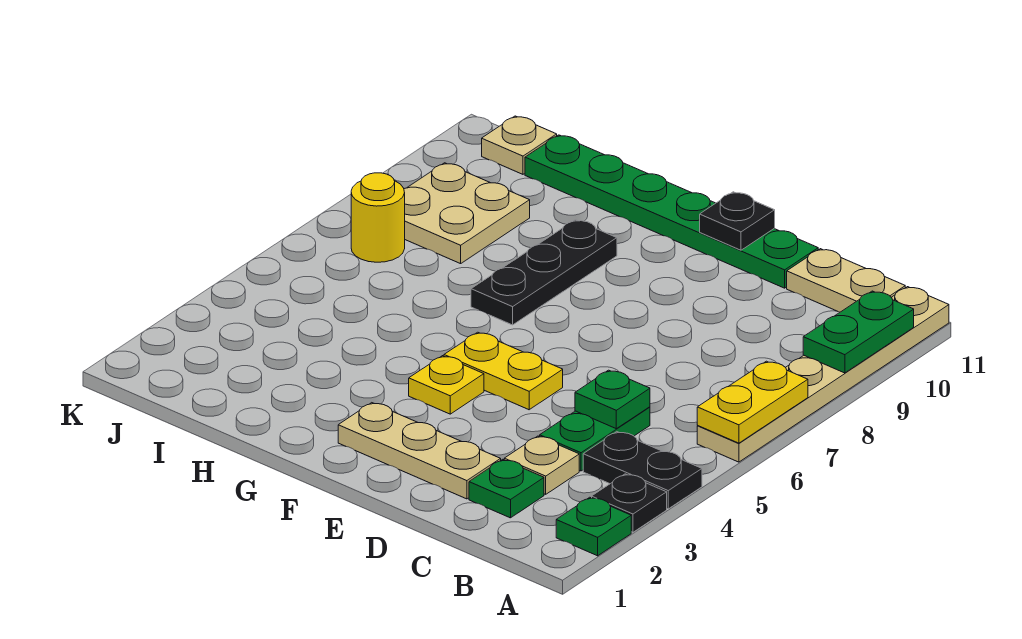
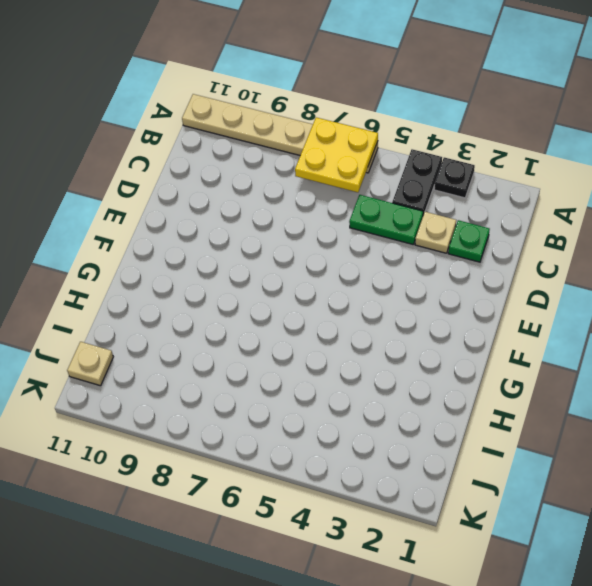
yellow plate A6:B7 level 2 -> yellow plate A6:A7 level 2
none -> green plate A2 level 1
none -> tan plate B11:C11 level 1
none -> tan plate D2:F2 level 1

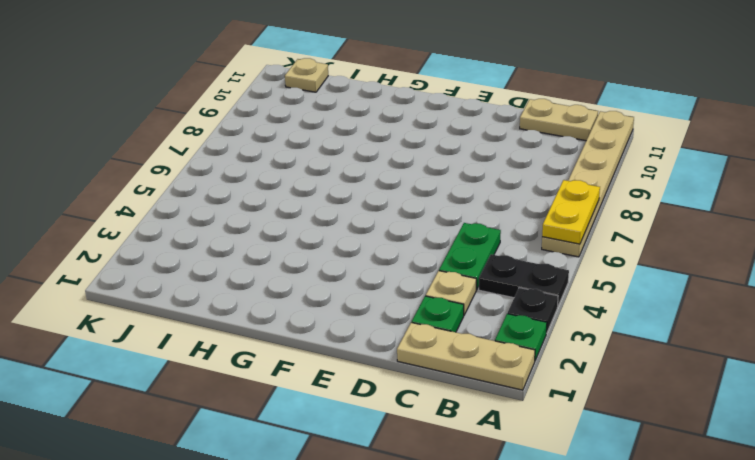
tan plate A1:C1 level 1 -> tan plate D2:F2 level 1
none -> green plate D11:I11 level 1
none -> yellow plate E5:F5 level 1
none -> yellow plate F4 level 1

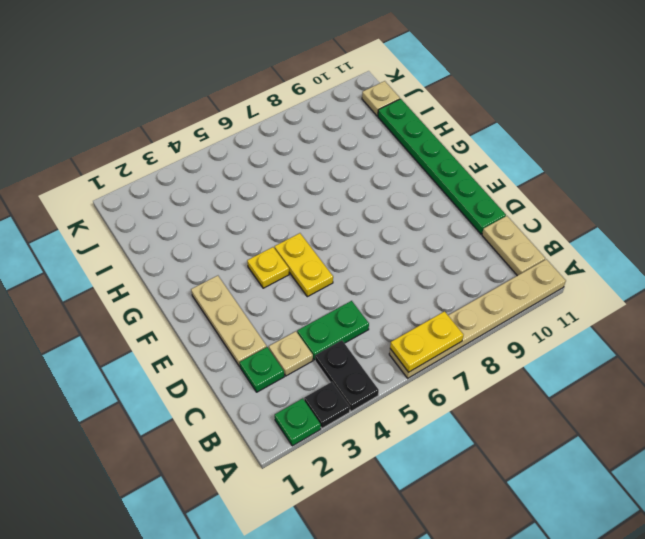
none -> black plate G7:G9 level 1
none -> tan plate I8:J9 level 1
none -> yellow round brick J7 level 1

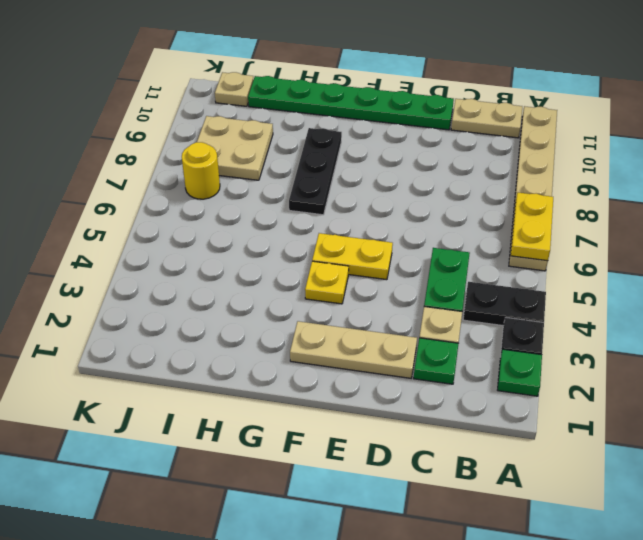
none -> green plate A9:A10 level 2
none -> green plate C5 level 2
none -> black plate E11 level 2

